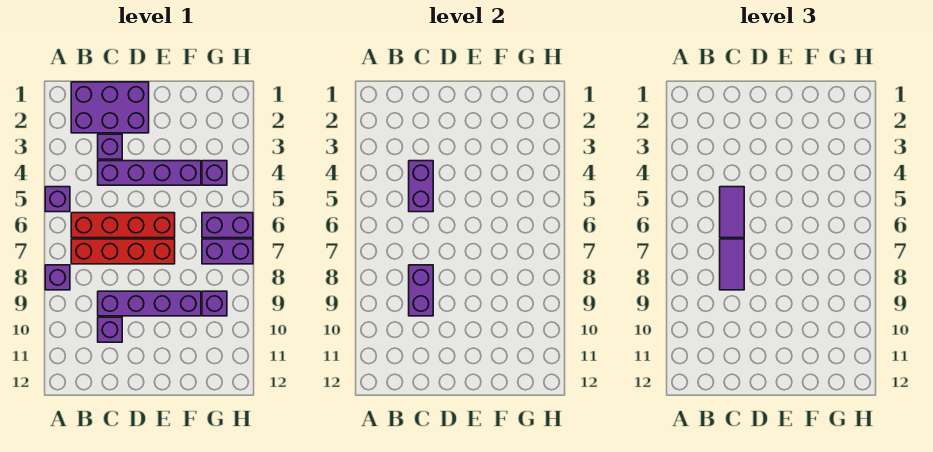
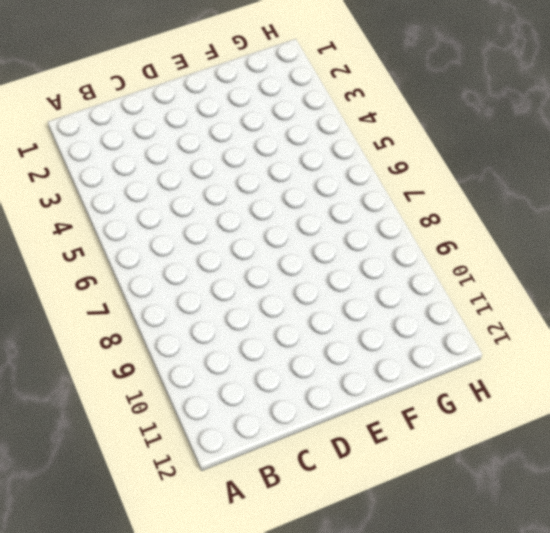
none -> purple brick A5 level 1
none -> purple brick A8 level 1
none -> purple brick B1:D2 level 1

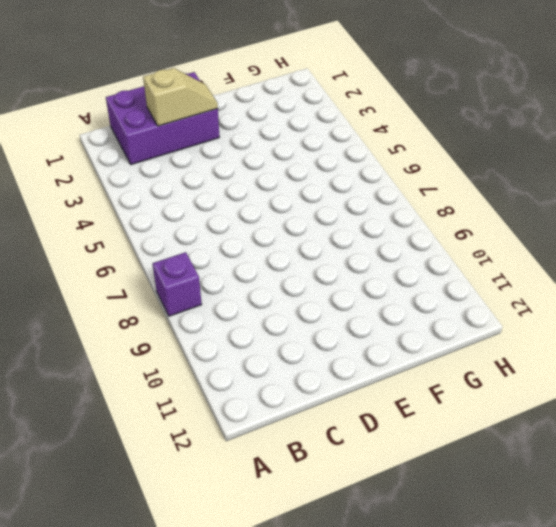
tan slope C2:D2 level 2 top C -> none
none -> purple brick A5 level 1
none -> red brick B6:E6 level 1
none -> red brick B7:E7 level 1

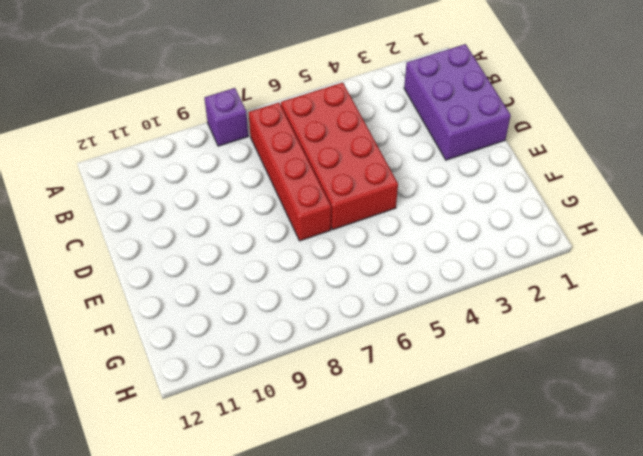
red brick B5:E6 level 1 -> red brick B6:E6 level 1
none -> purple brick A5 level 1
none -> purple brick C3 level 1
none -> purple brick C4:F4 level 1

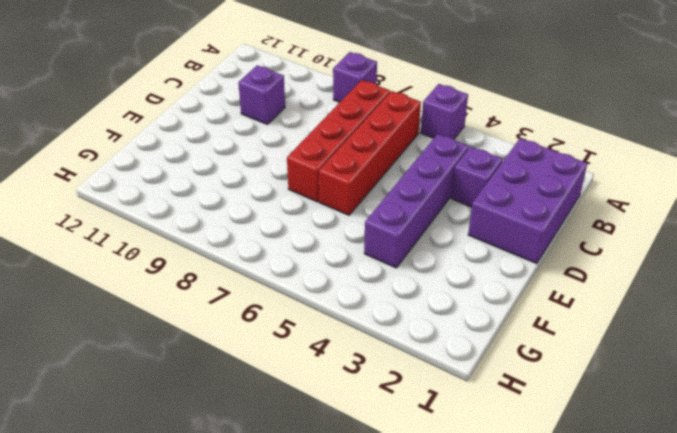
none -> purple brick C9:F9 level 1
none -> purple brick G4 level 1
none -> purple brick G6:H6 level 1

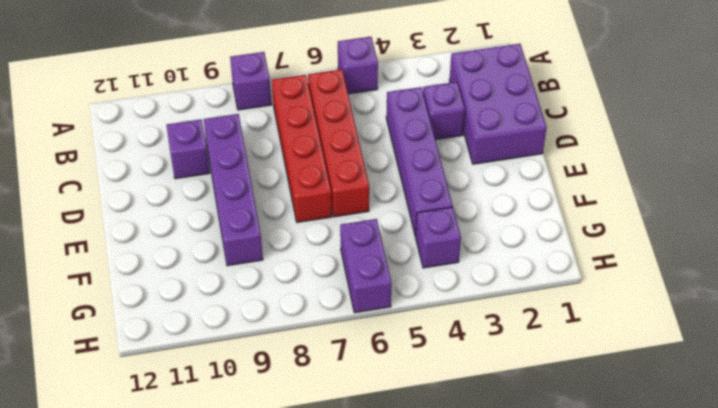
none -> purple brick G7:H7 level 1
none -> purple brick G9 level 1
none -> purple brick C4:C5 level 2

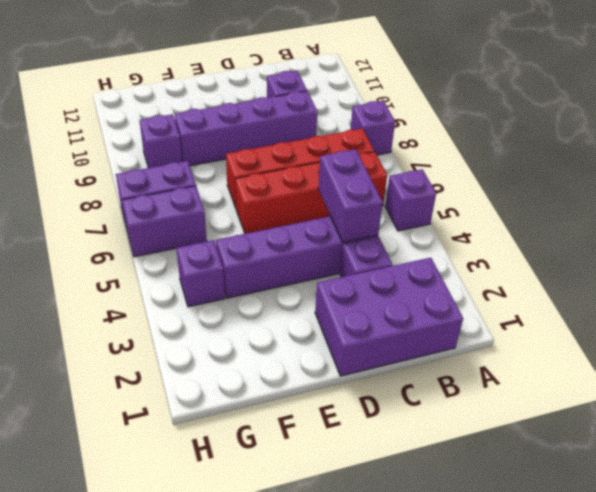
none -> purple brick C8:C9 level 2
none -> purple tile C5:C6 level 3
none -> purple tile C7:C8 level 3

